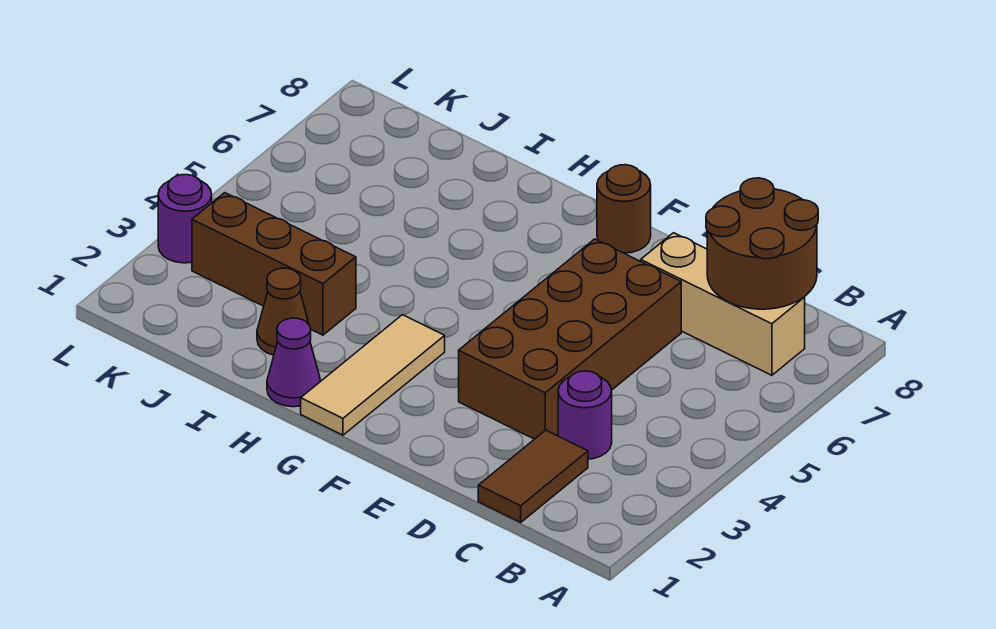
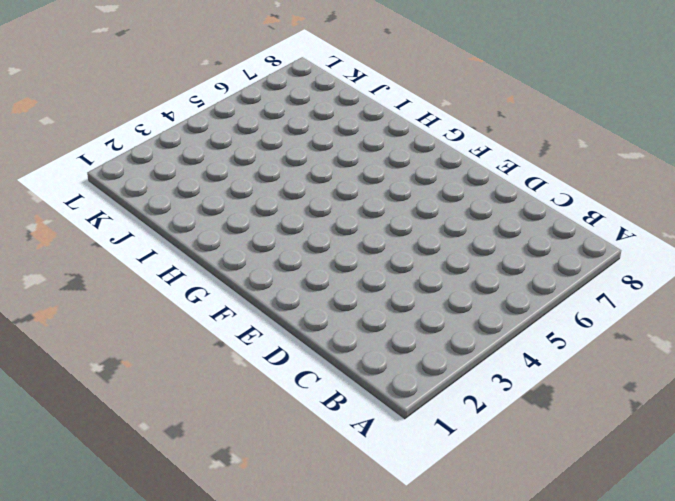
none -> tan brick B7:D7 level 1
none -> brown tile C1:C2 level 1

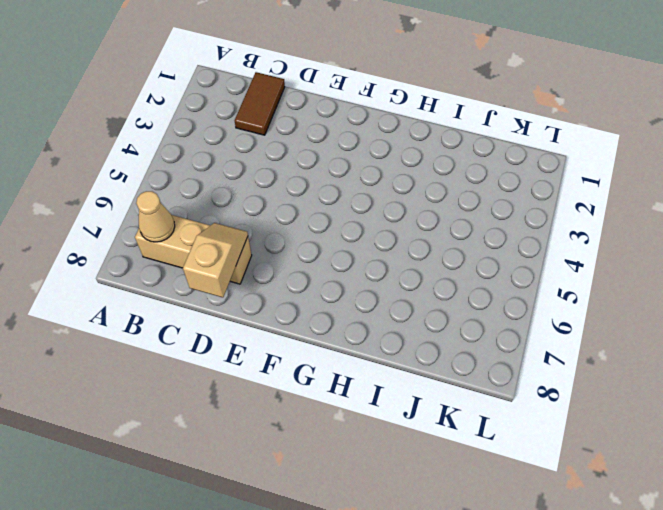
tan cone B7 level 2 -> brown round brick B7:C8 level 2
tan slope D7:D8 level 2 top 8 -> none
none -> purple round brick C3 level 1
none -> brown brick D3:E6 level 1

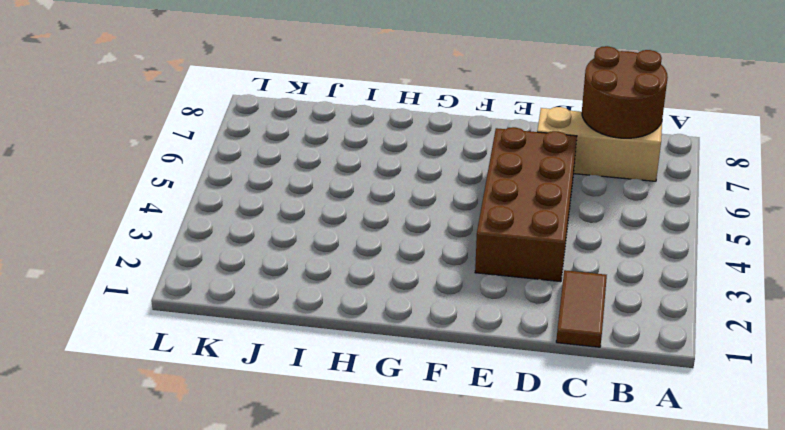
none -> purple round brick C3 level 1
none -> brown round brick F8 level 1

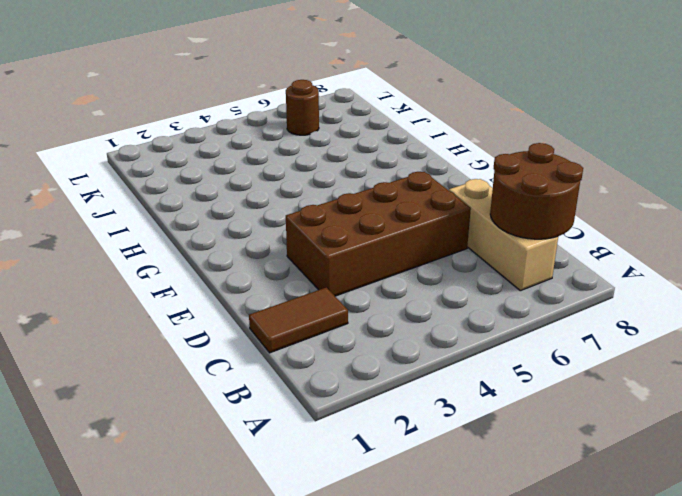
brown round brick K6 level 1 -> brown round brick F8 level 1
none -> purple round brick C3 level 1
none -> tan tile G1:G3 level 1

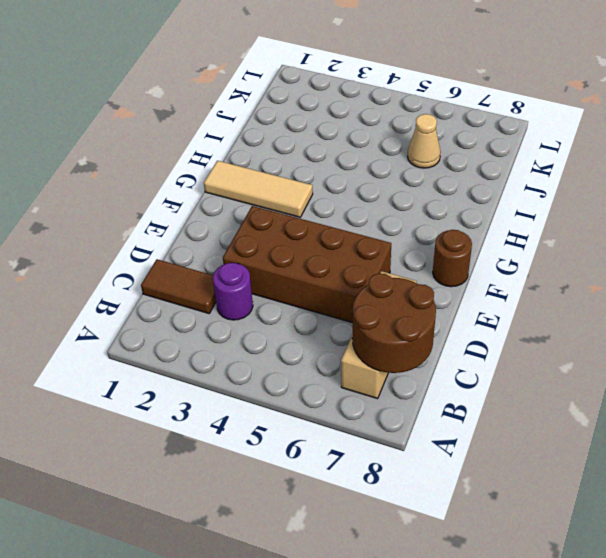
tan cone J6 level 1 -> none
none -> purple cone H1 level 1
none -> brown cone I2 level 1

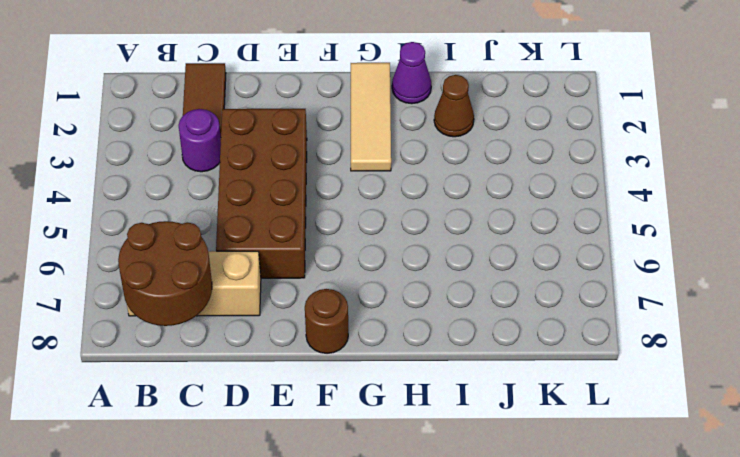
none -> brown brick I3:K3 level 1
none -> purple round brick L3 level 1

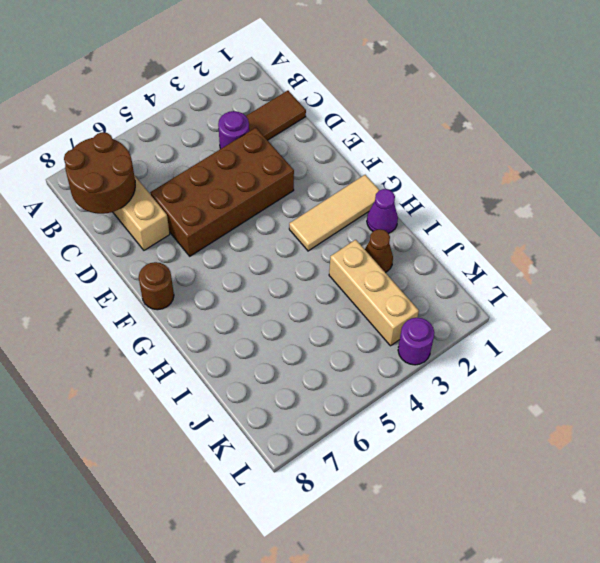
tan brick I3:K3 level 1 -> brown brick I3:K3 level 1

